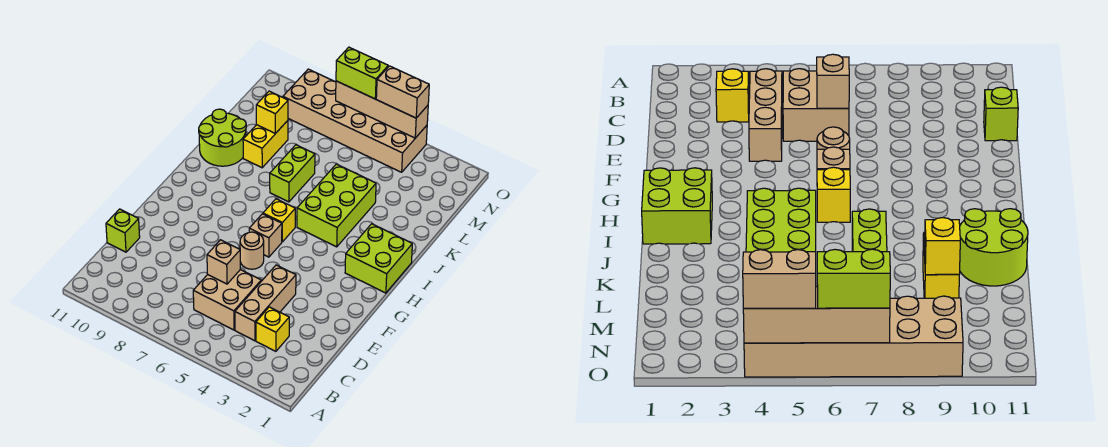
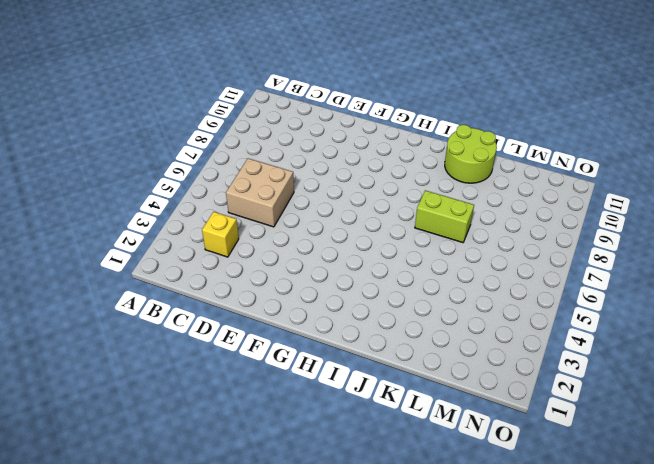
none -> tan brick C4:E4 level 1
none -> lime brick D11 level 1
none -> tan round brick F6 level 1

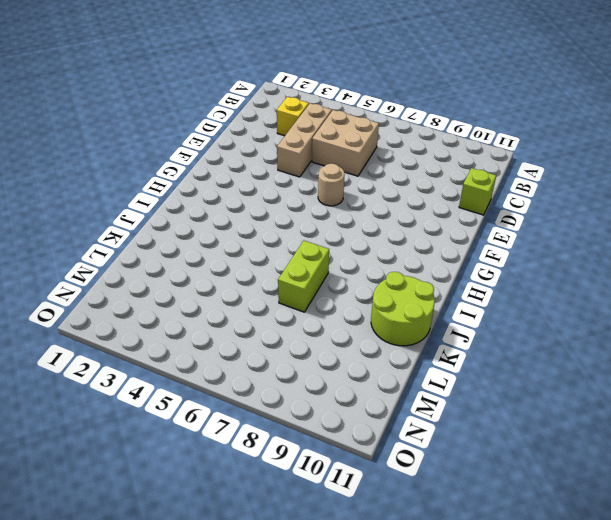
none -> tan brick G6 level 1
none -> lime brick H1:I2 level 1
none -> yellow brick H6 level 1

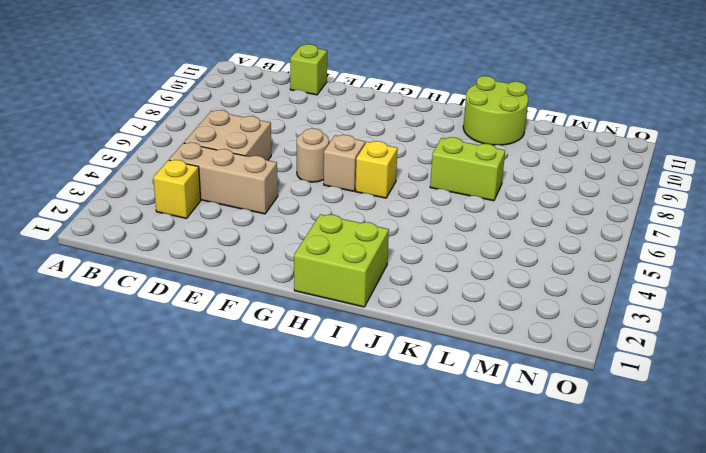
none -> lime brick I4:K5 level 1
none -> yellow brick K9:L9 level 1
none -> tan brick N4:O9 level 1

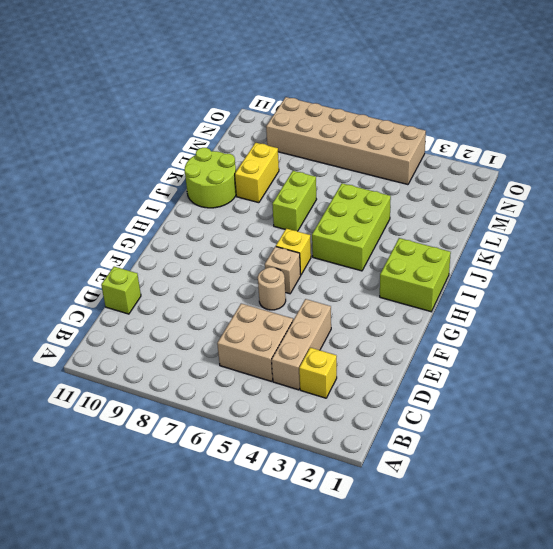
none -> tan brick D6 level 2
none -> yellow brick L9 level 2
none -> tan brick O4:O7 level 2

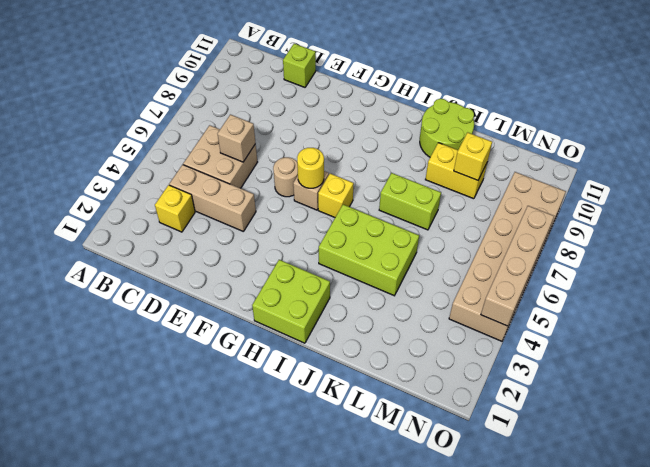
yellow round brick G6 level 2 -> none
none -> tan brick O4:O5 level 3
none -> lime brick O6:O7 level 3

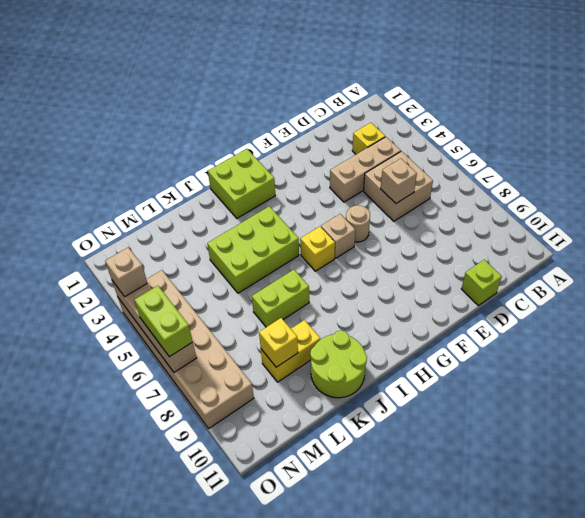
tan brick O4 level 3 -> tan brick O4:O5 level 3

